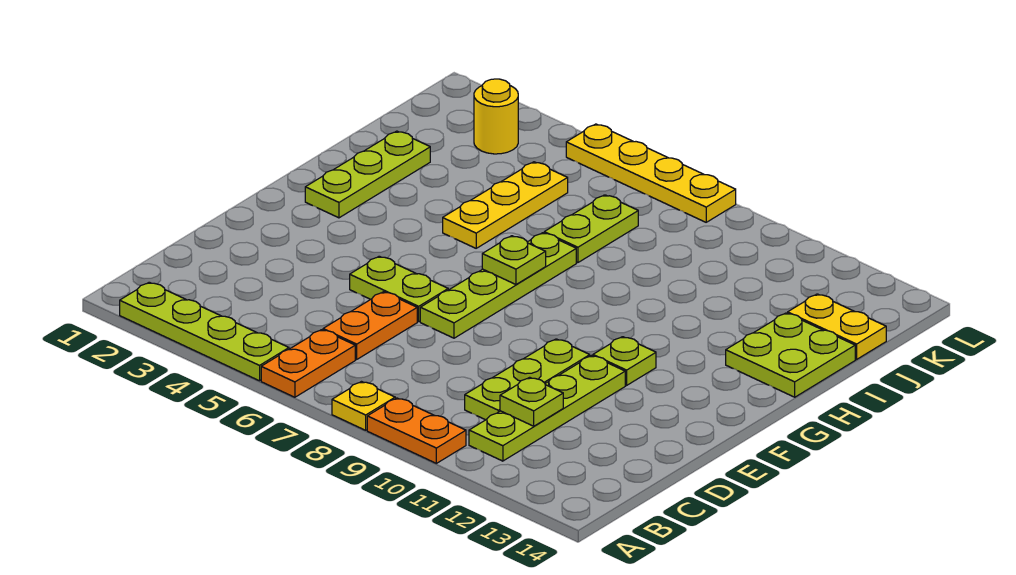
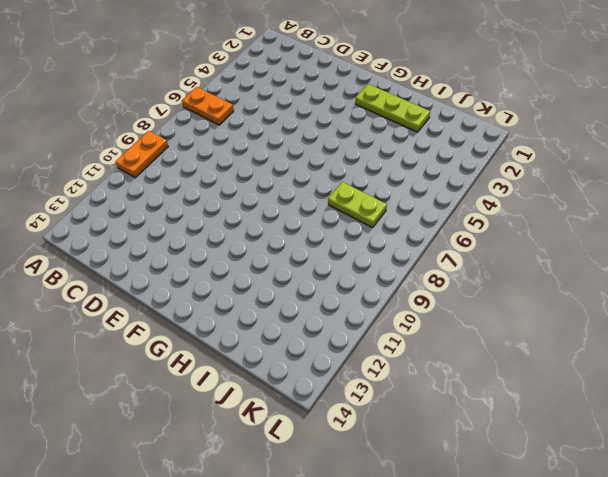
none -> lime plate A2:A5 level 1
none -> yellow plate A8 level 1
none -> lime plate B11:E11 level 1

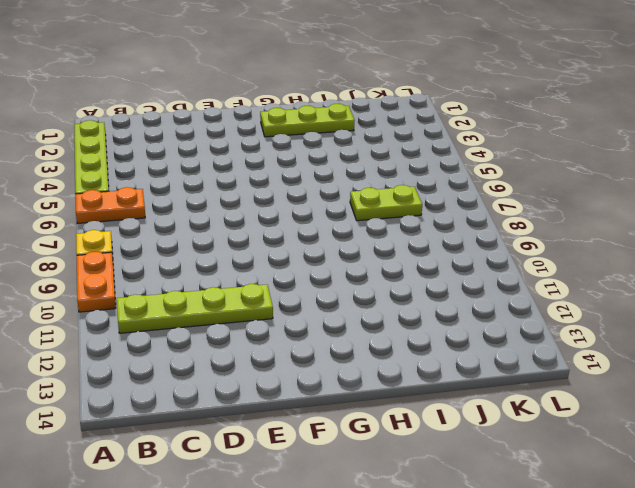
none -> orange plate C6:D6 level 1
none -> lime plate C10:E10 level 1
none -> lime plate E5:E6 level 1

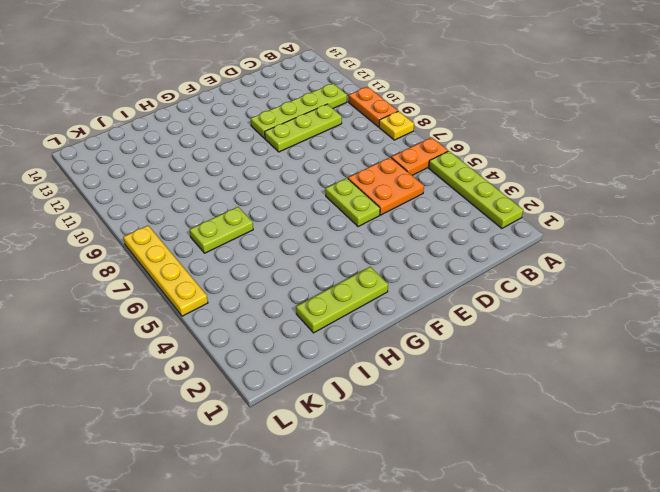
orange plate C5:D6 level 1 -> orange plate C6:D6 level 1
none -> lime plate E7:H7 level 1
none -> lime plate F11 level 1
none -> yellow plate H5:J5 level 1

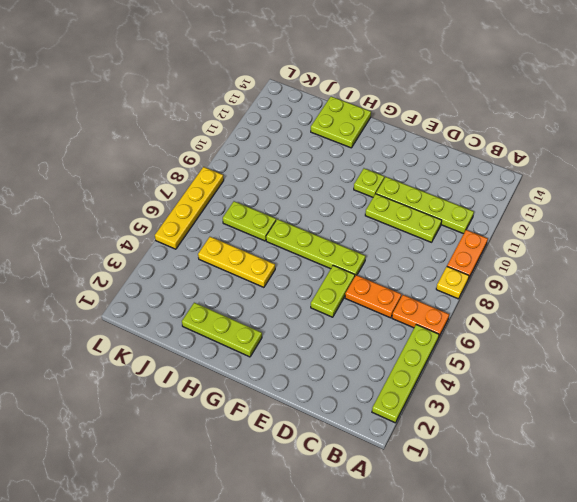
none -> yellow plate J13:J14 level 1
none -> yellow round brick K3 level 1
none -> lime plate C11 level 2

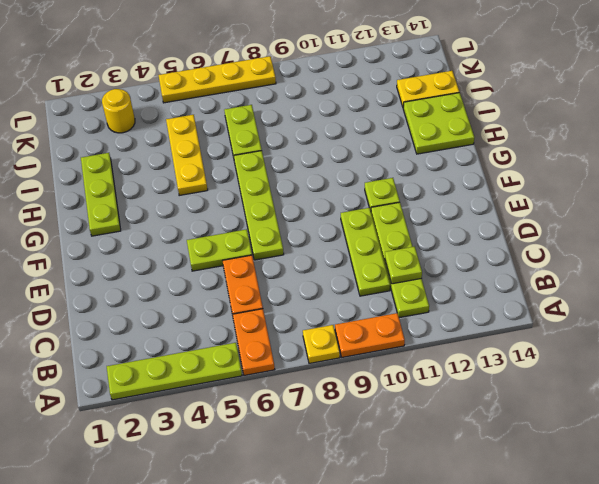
none -> lime plate G7 level 2

